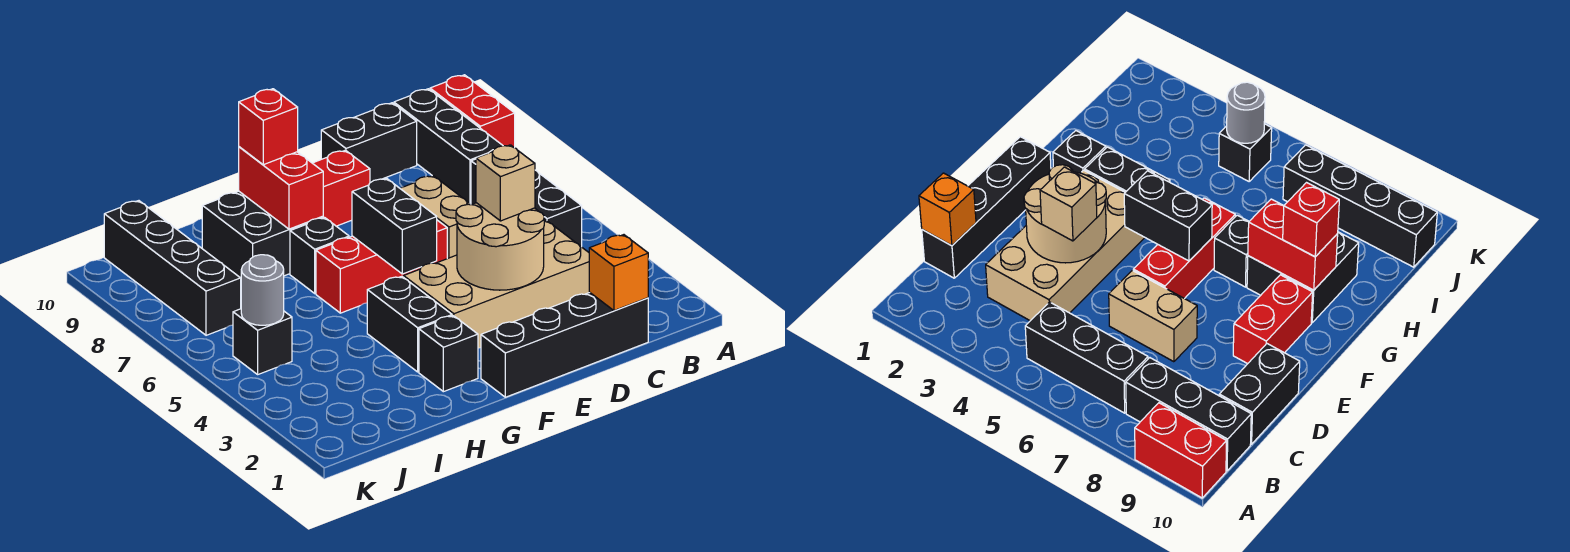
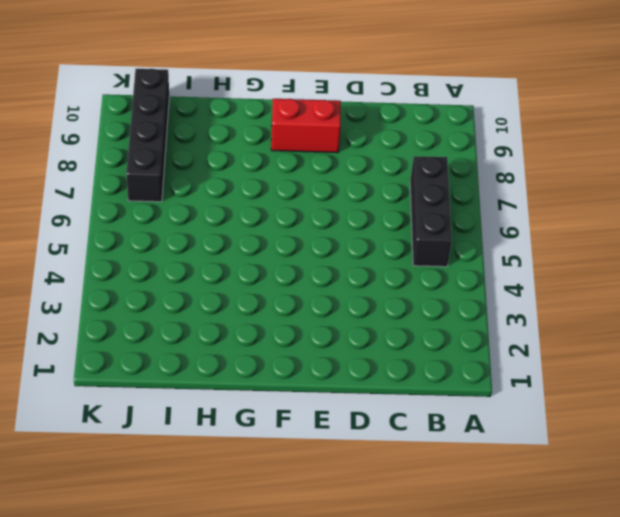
none -> red brick A9:A10 level 1
none -> black brick B8:B10 level 1
none -> black brick C1:F1 level 1

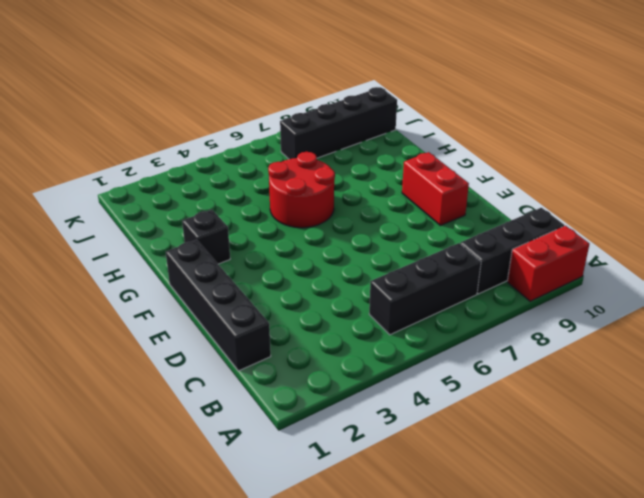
red round brick G5:H6 level 1 -> red brick E6:G6 level 1
none -> tan brick C3:F4 level 1
none -> black brick C10:D10 level 1
none -> tan brick D6:D7 level 1

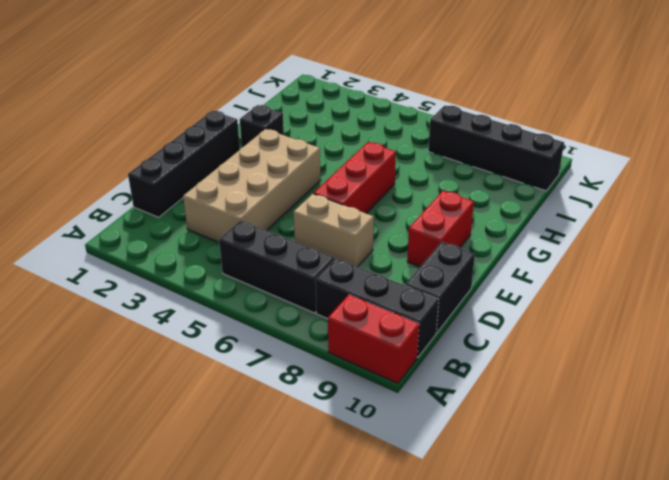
none -> black brick G3:G4 level 1
none -> black brick G7 level 1
none -> black brick G8:H9 level 1

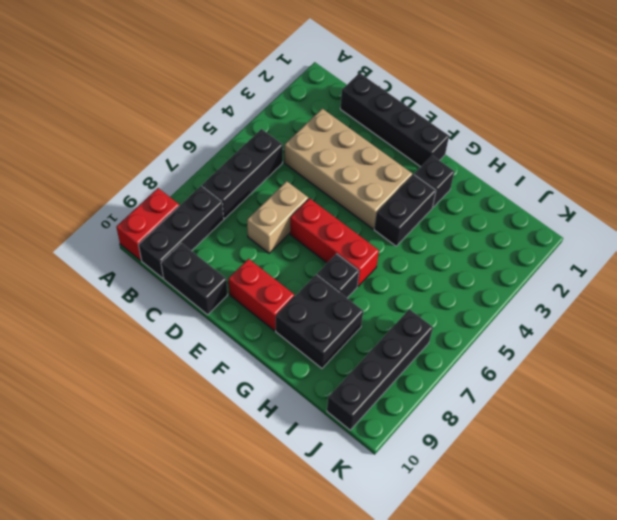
none -> black brick J5 level 1
none -> orange brick C1 level 2
none -> tan round brick D3:E4 level 2

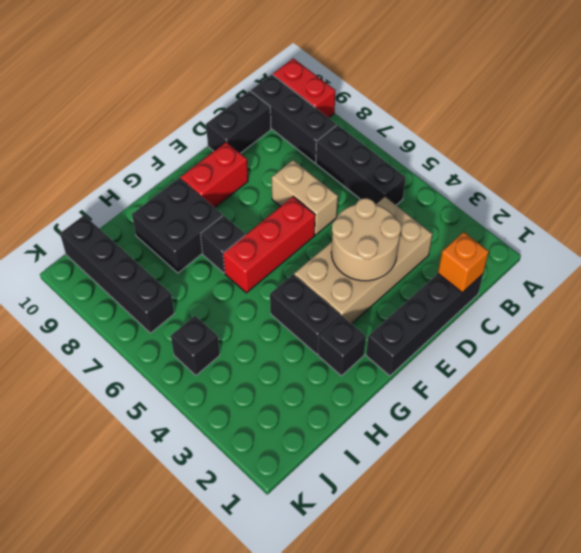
none -> black brick F5:F6 level 2
none -> red brick G8:G9 level 2
none -> grey round brick J5 level 2

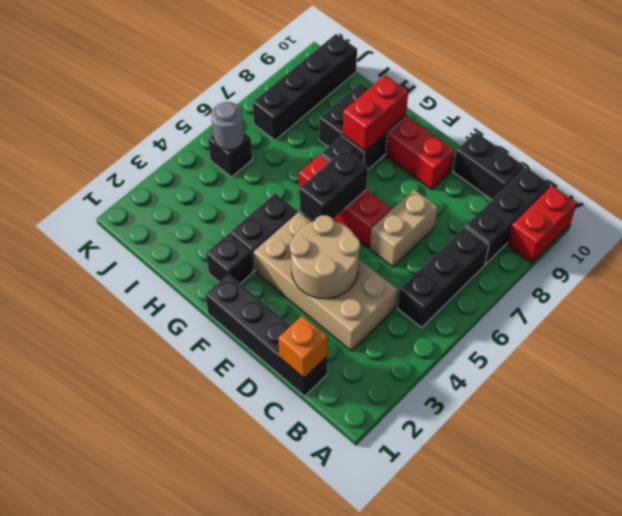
none -> tan brick D4 level 3
none -> red brick G9 level 3

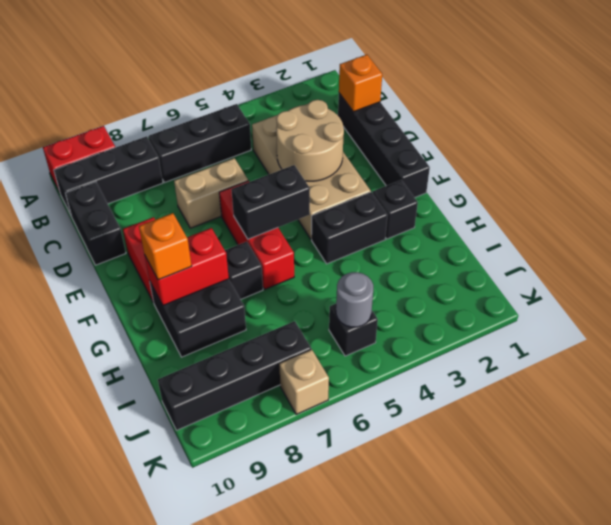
orange brick G9 level 3 -> red brick G9 level 3
tan brick K7 level 1 -> tan brick D4 level 3

